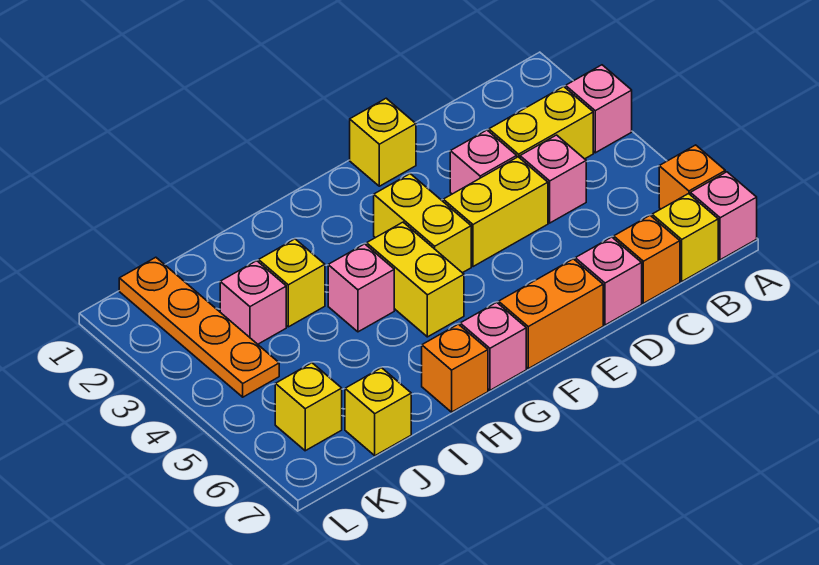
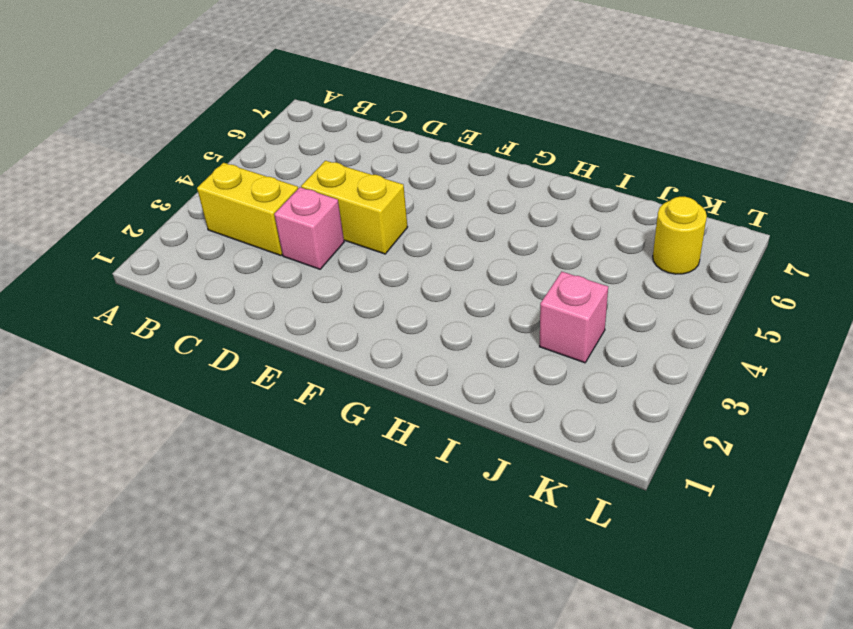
yellow round brick K6 level 1 -> yellow brick K6 level 1
none -> pink brick A3 level 1
none -> orange brick A6 level 1
none -> pink brick A7 level 1

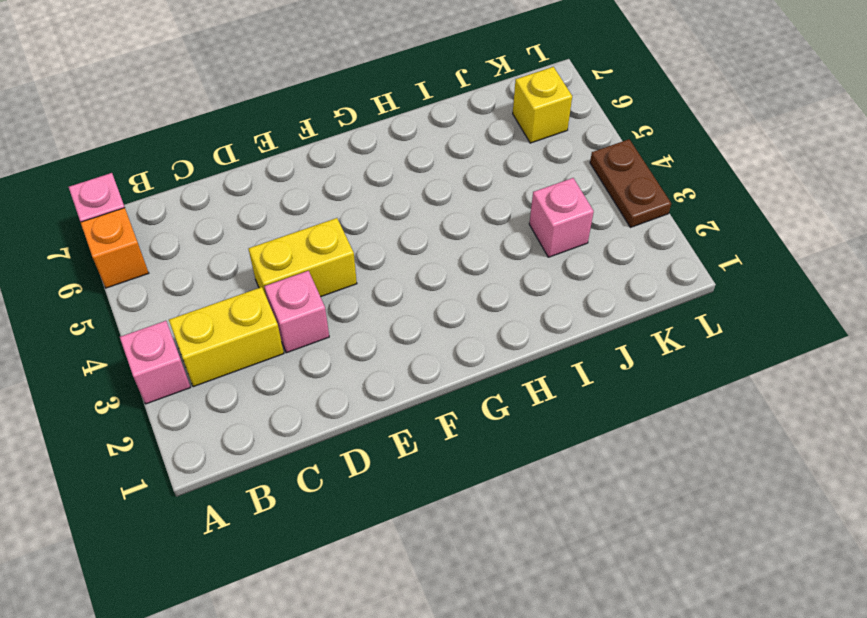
brown plate L3:L4 level 1 -> none
none -> yellow brick B7 level 1
none -> pink brick C4 level 1
none -> orange brick C7 level 1

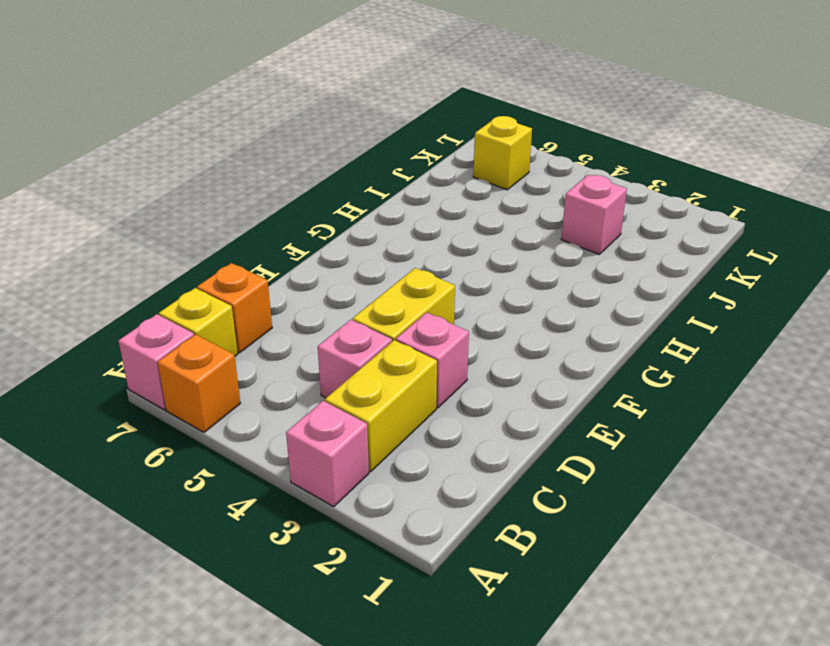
none -> pink brick D7 level 1
none -> yellow brick E1 level 1
none -> orange brick E7:F7 level 1

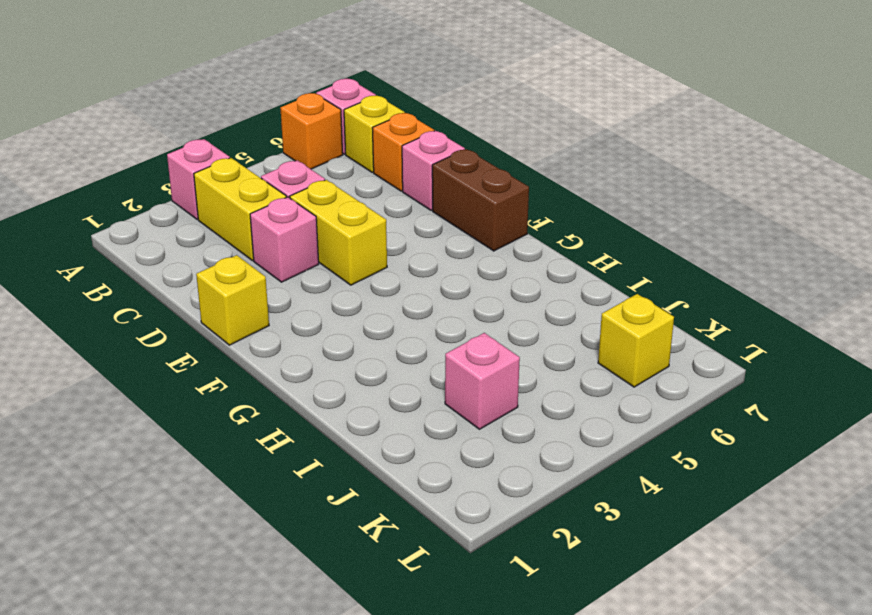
brown brick E7:F7 level 1 -> orange brick E7:F7 level 1
none -> yellow brick F3:F4 level 1
none -> yellow brick G4:G5 level 1
none -> pink brick G7 level 1

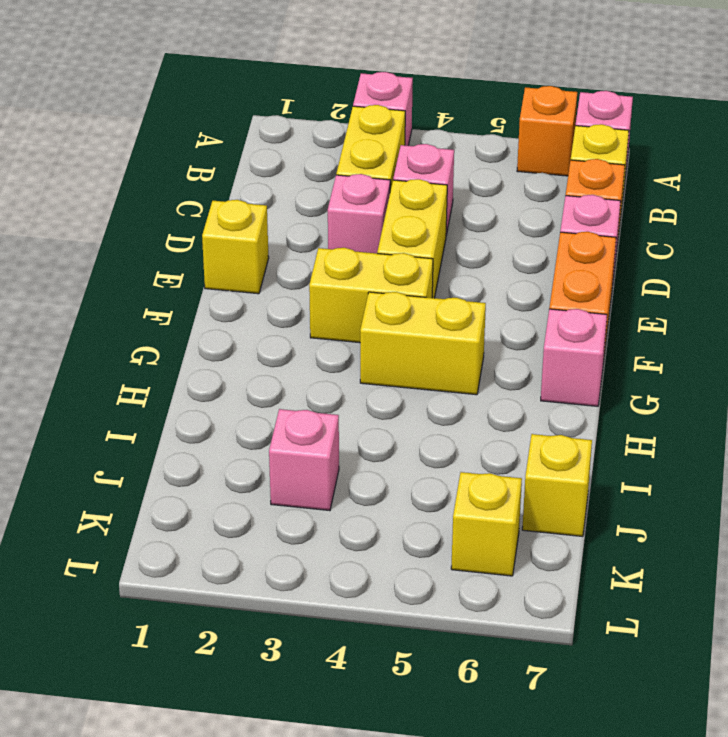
none -> pink brick H4 level 1
none -> orange brick H7 level 1
none -> yellow brick I3 level 1

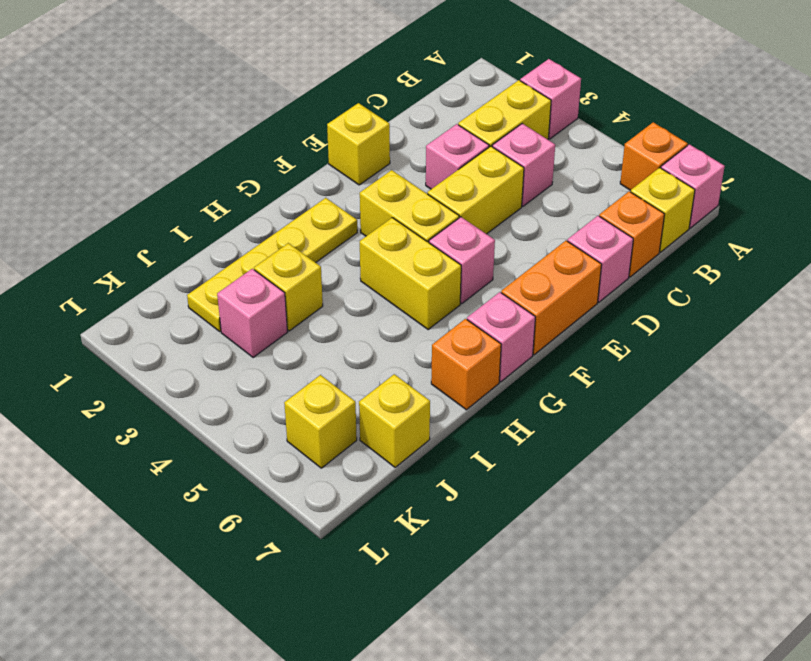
pink brick F5 level 1 -> pink brick H4 level 1
yellow plate G2:J2 level 1 -> none
none -> orange plate K1:K4 level 1

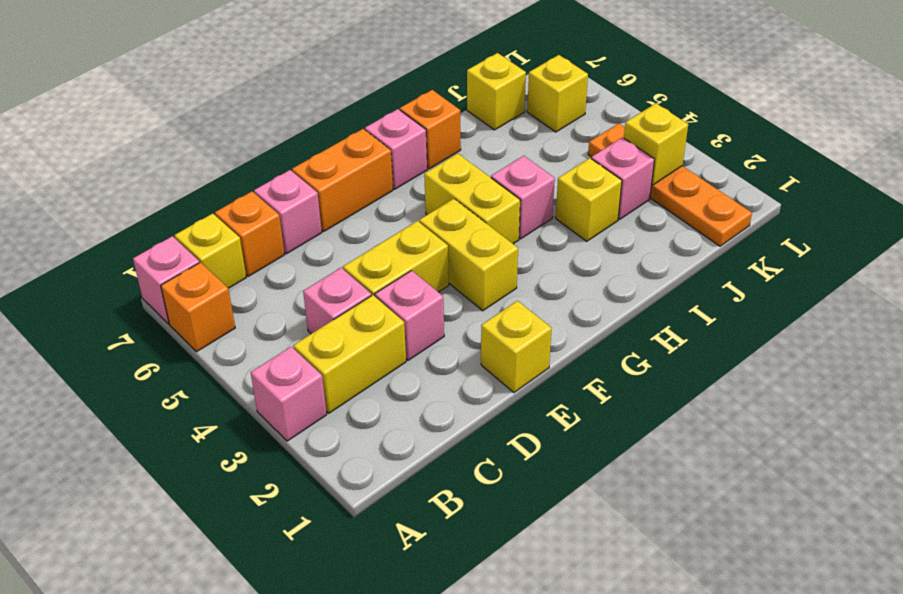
yellow brick K3 level 2 -> none

